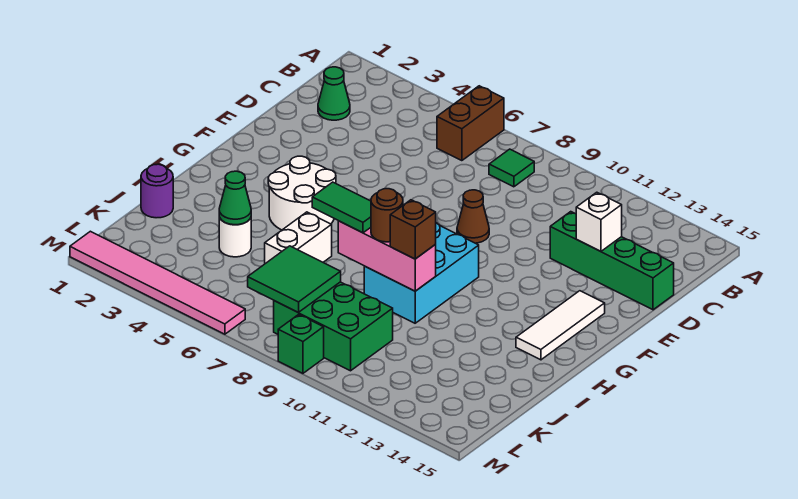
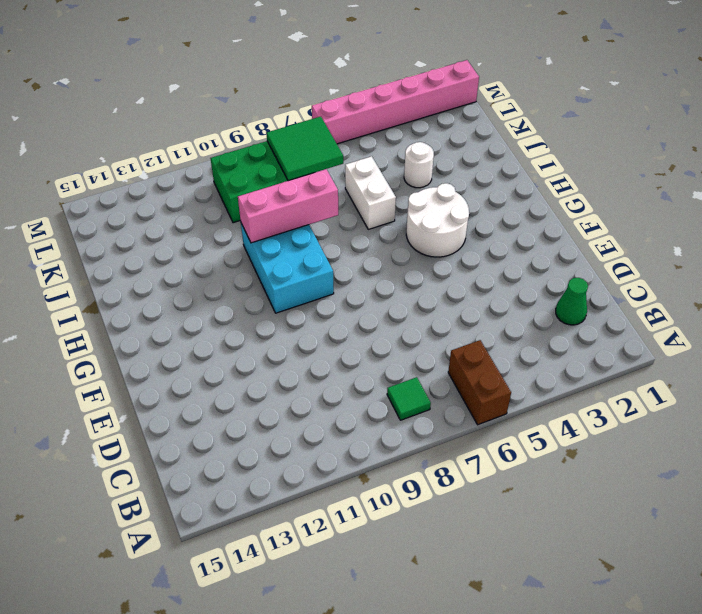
pink brick M1:M6 level 1 -> pink tile M1:M6 level 1
none -> green brick D12:D15 level 1
none -> brown cone E9 level 1
none -> white tile F14:H14 level 1

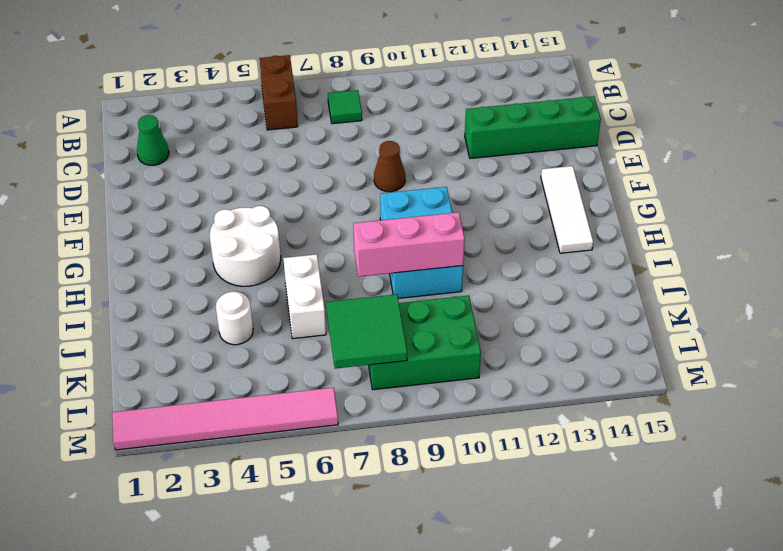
none -> purple round brick J1 level 1
none -> green brick M9 level 1
none -> white brick D13 level 2

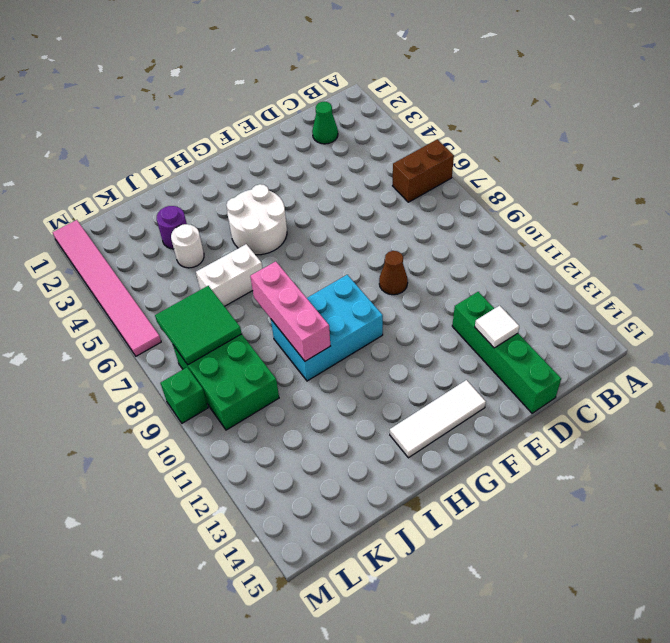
white tile D13 level 2 -> white brick D13 level 2
purple round brick J3 level 1 -> purple round brick J1 level 1
none -> green tile B8 level 1
none -> green cone J4 level 2
none -> green tile I7:I8 level 3

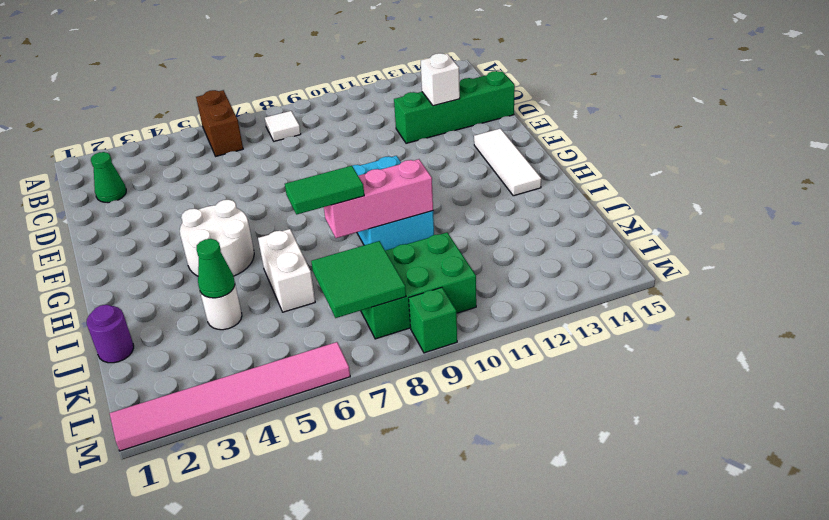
white tile B8 level 1 -> green tile B8 level 1
none -> brown cone E9 level 1
none -> brown round brick I9 level 3
none -> brown brick I10 level 3

